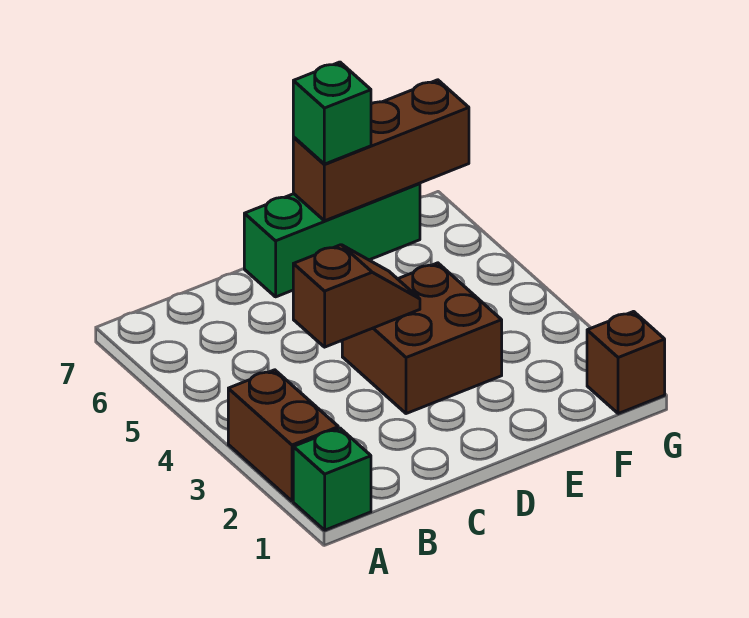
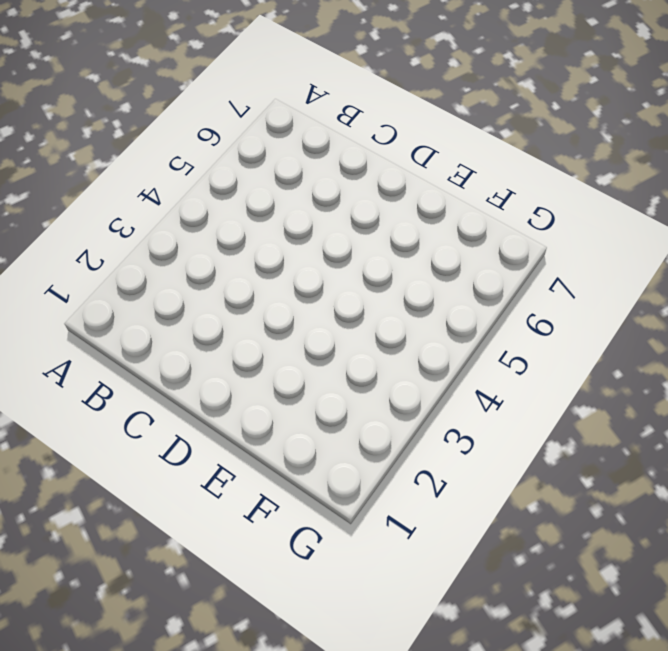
none -> green brick A1 level 1
none -> brown brick A2:A3 level 1

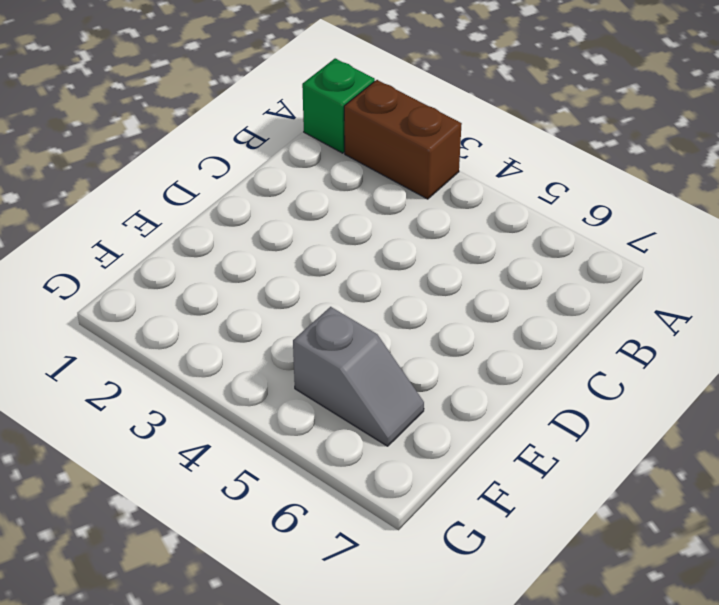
grey slope F5:F6 level 1 top 5 -> none
none -> brown brick D3:E4 level 1
none -> green brick D7:F7 level 1

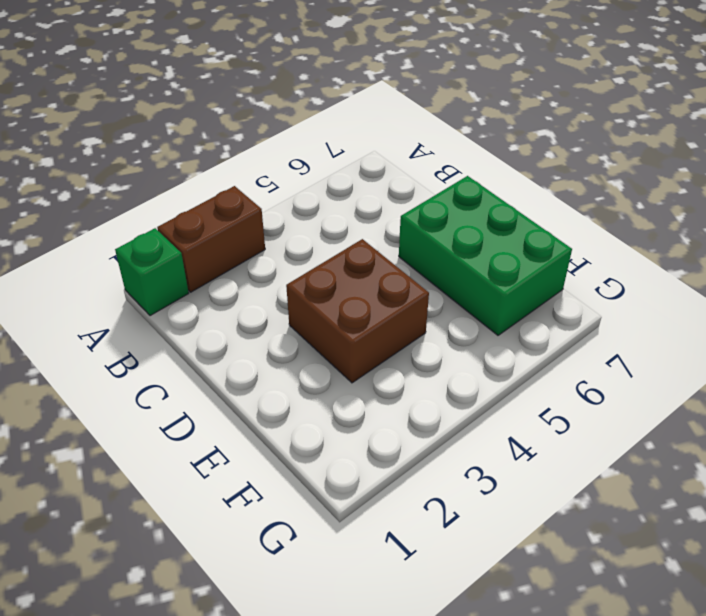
green brick D6:F7 level 1 -> green brick D7:F7 level 1
none -> brown brick G1 level 1
none -> brown slope C4:D4 level 2 top C

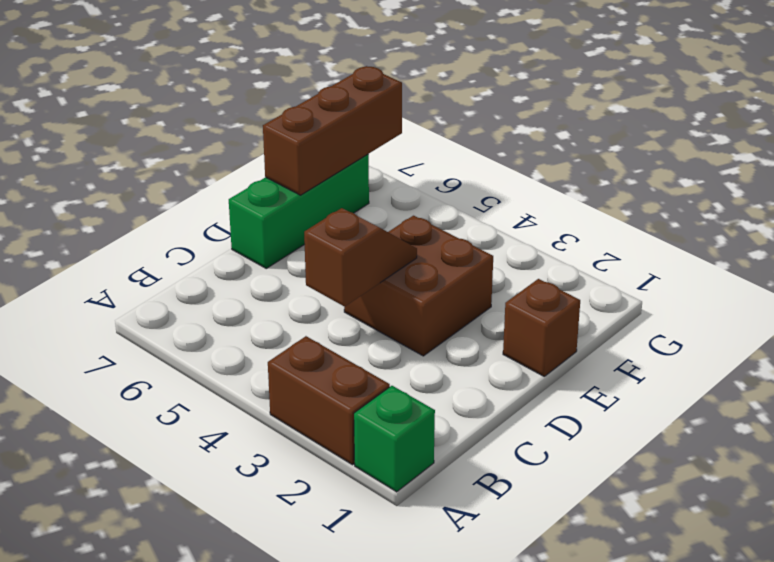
brown brick E1 level 1 -> brown brick G1 level 1
none -> green brick E7 level 3

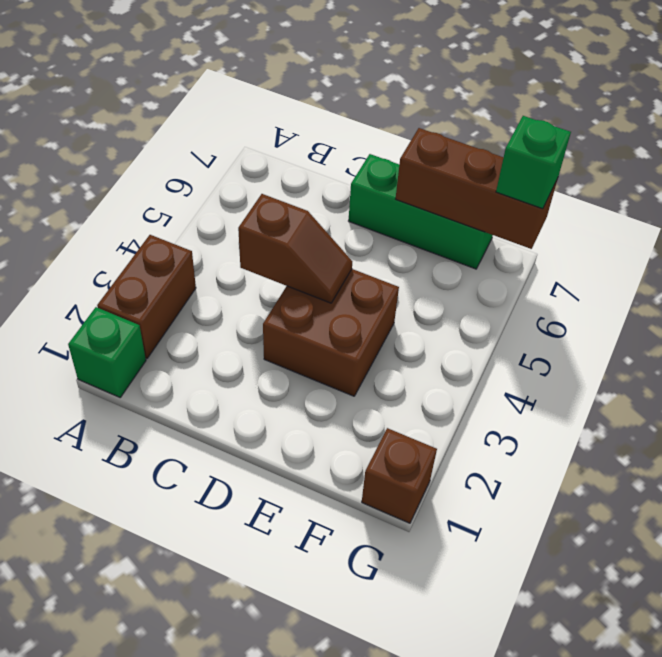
green brick G7 level 3 -> green brick E7 level 3

